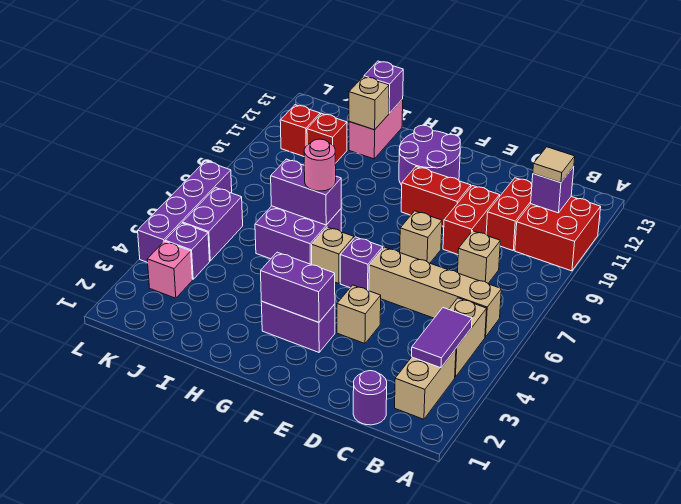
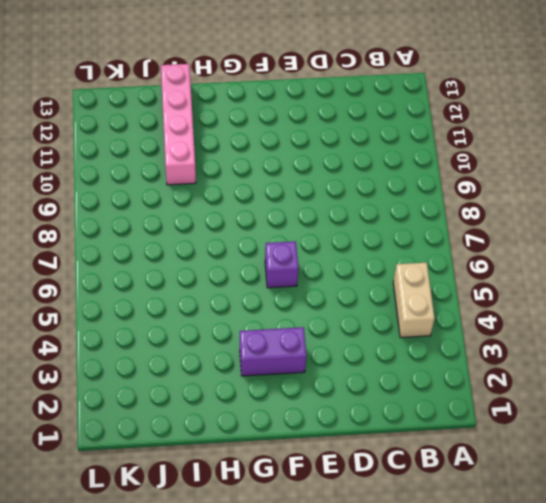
pink brick I10:I13 level 1 -> pink brick I12:I13 level 1
none -> red brick A10:B11 level 1
none -> tan brick B2:B3 level 1
none -> tan brick B6:E6 level 1
none -> purple round brick C1 level 1

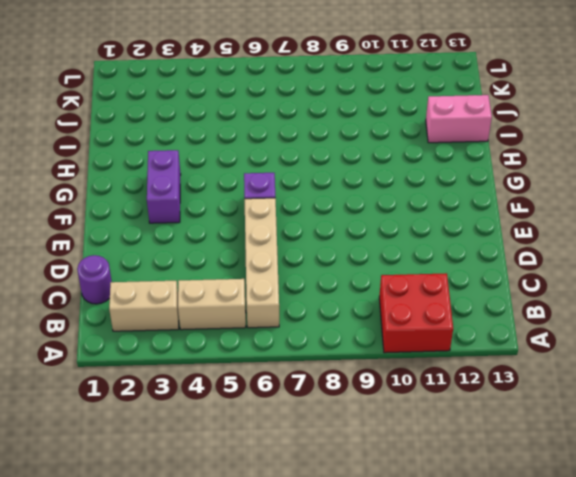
none -> tan brick C8 level 1
none -> red brick C10:C11 level 1
none -> red brick D9:D10 level 1
none -> tan brick E4 level 1

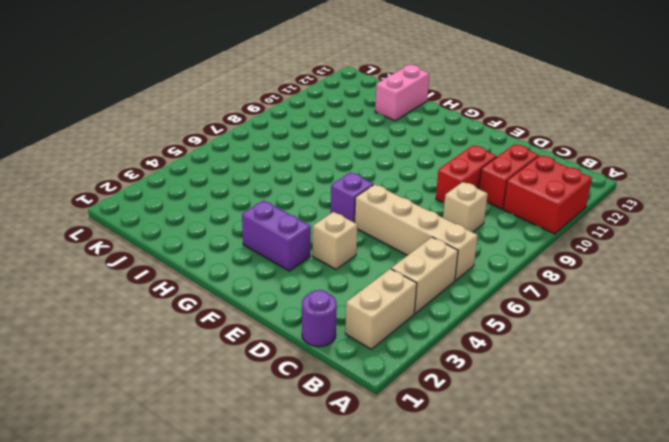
none -> tan brick E8 level 1
none -> red brick E10:F10 level 1
none -> purple round brick F11:G12 level 1
none -> tan brick G6 level 1

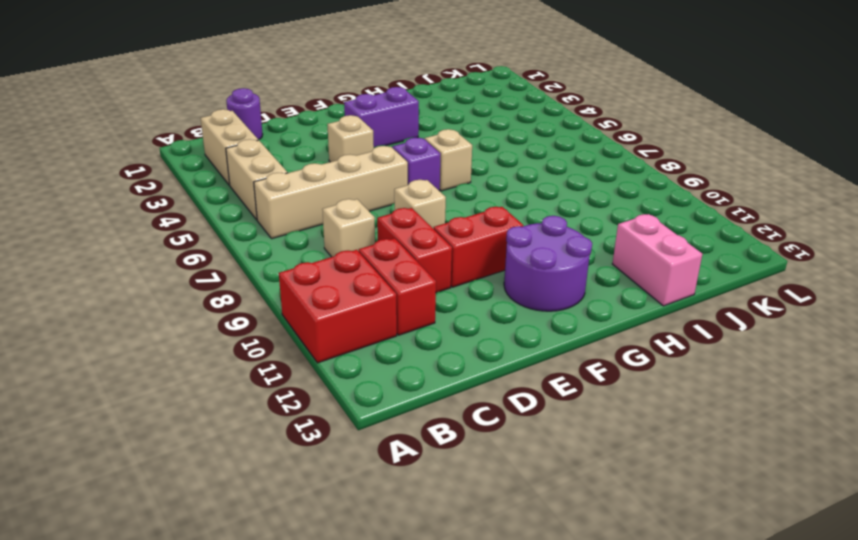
none -> purple brick H6:I7 level 1
none -> red brick J11 level 1
none -> pink brick K3 level 1
none -> purple brick K4 level 1

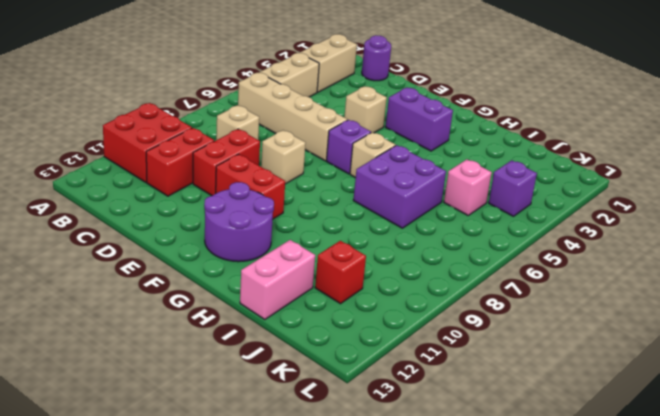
pink brick J5 level 1 -> pink brick K3 level 1
none -> purple brick K5:K6 level 1
none -> red brick K11 level 1
none -> purple brick L4:L7 level 1
none -> purple tile B3:B4 level 2

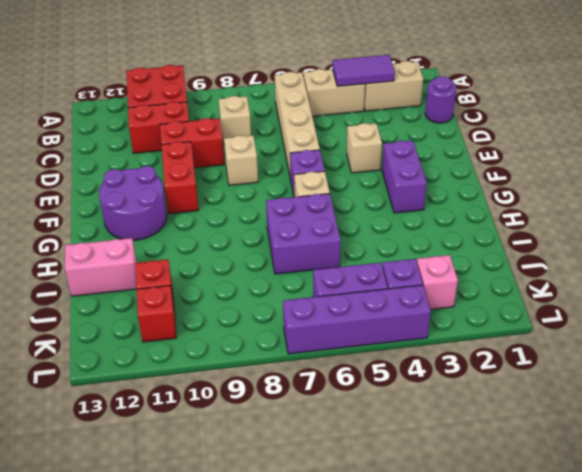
none -> purple brick B11 level 2
none -> purple brick F3:G3 level 2
none -> purple brick H7:I7 level 2
none -> tan brick I12 level 2

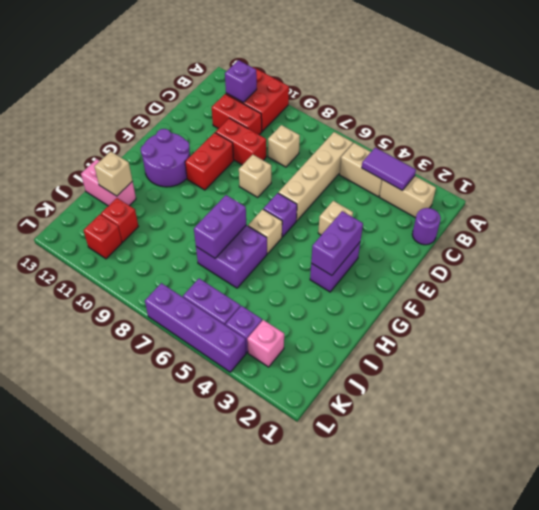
none -> purple brick I13 level 2
none -> tan tile B11 level 3
none -> pink round brick H7 level 3

